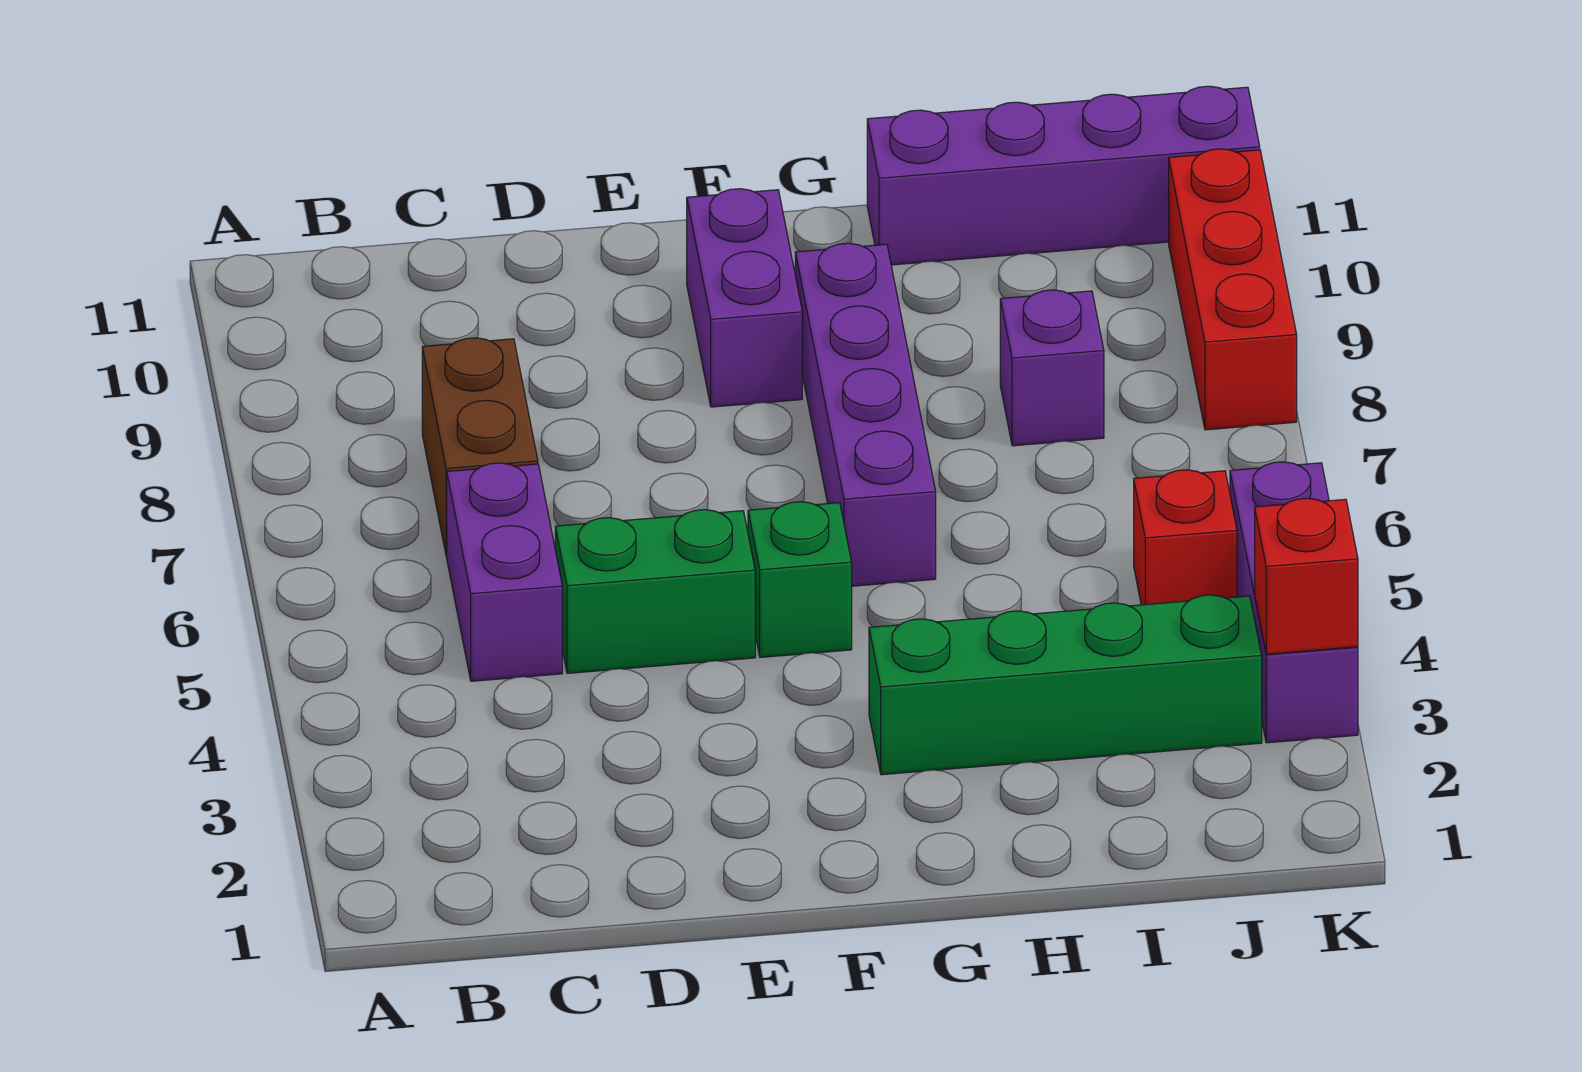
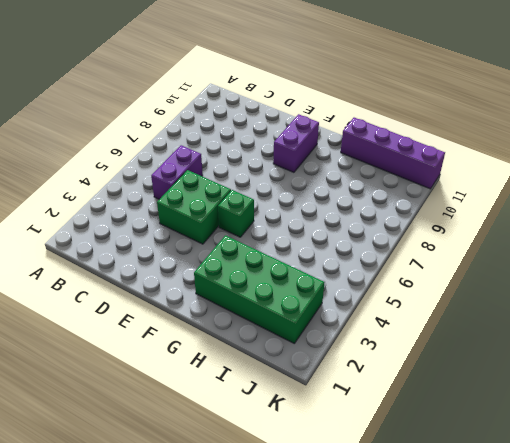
green brick D4:E5 level 1 -> green brick D5:E5 level 1
green brick G2:J3 level 1 -> green brick G3:J3 level 1
none -> brown brick C7:C8 level 1
none -> purple brick G6:G9 level 1
none -> purple brick I8 level 1

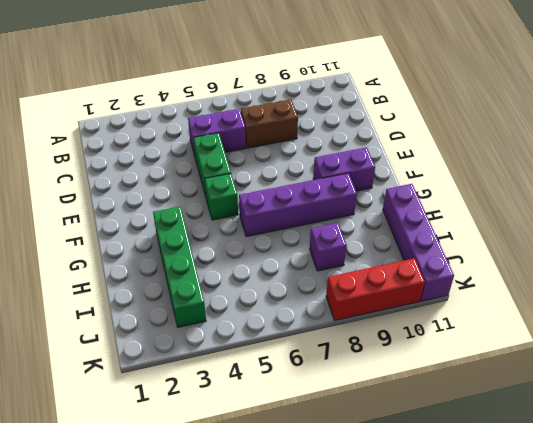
none -> red brick J5 level 1
none -> purple brick K3:K5 level 1
none -> red brick K3 level 2

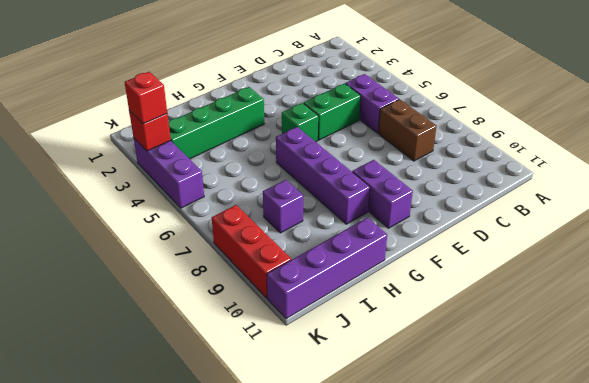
red brick K3 level 3 -> red brick J5 level 1

